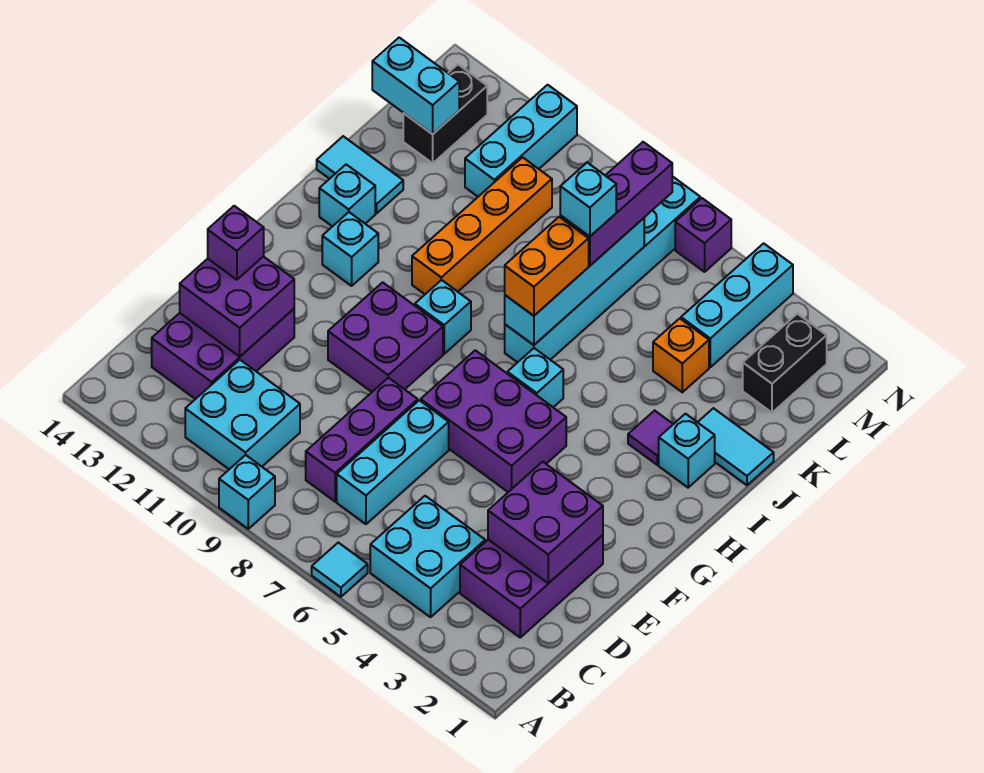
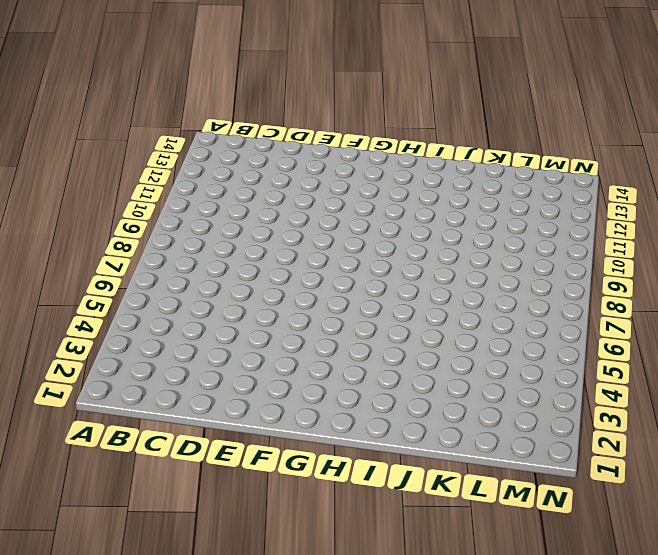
none -> cyan tile A6 level 1
none -> cyan brick A9 level 1
none -> cyan brick B4:C5 level 1
none -> cyan brick B10:C11 level 1

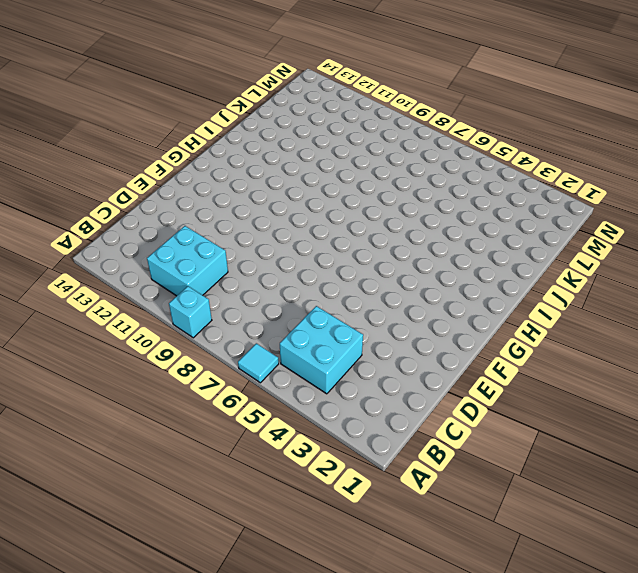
none -> purple brick C2:E3 level 1
none -> cyan brick C7:E7 level 1
none -> purple brick C8:E8 level 1
none -> purple brick C12:E13 level 1

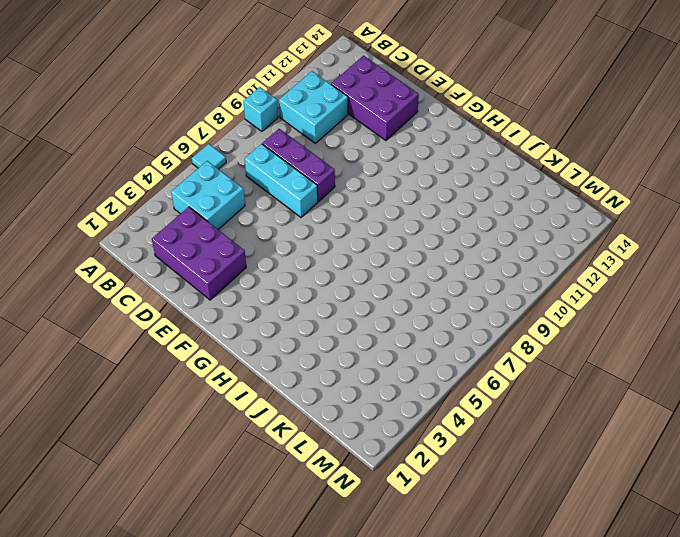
none -> purple brick F5:G7 level 1
none -> purple brick F9:G10 level 1
none -> cyan brick H6 level 1
none -> cyan brick H9 level 1

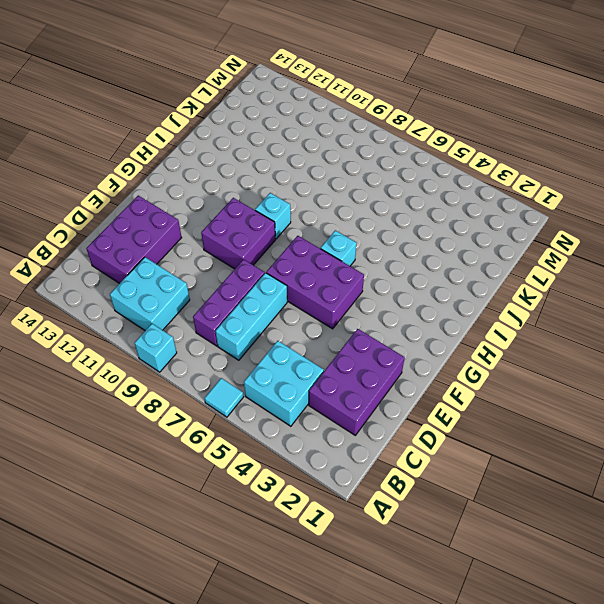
none -> cyan brick H12 level 1
none -> cyan brick I2 level 1
none -> purple tile I3 level 1
none -> cyan brick I7:N7 level 1

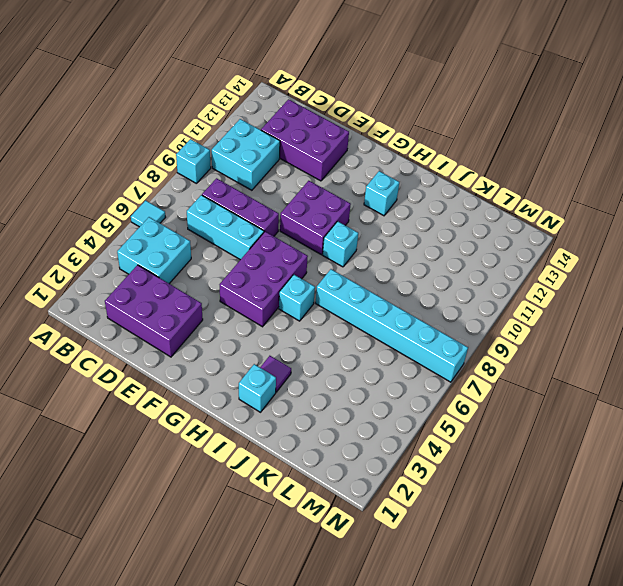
none -> orange brick I10:L10 level 1
none -> cyan brick I13 level 1
none -> cyan tile J1:J2 level 1
none -> cyan tile J13:J14 level 1

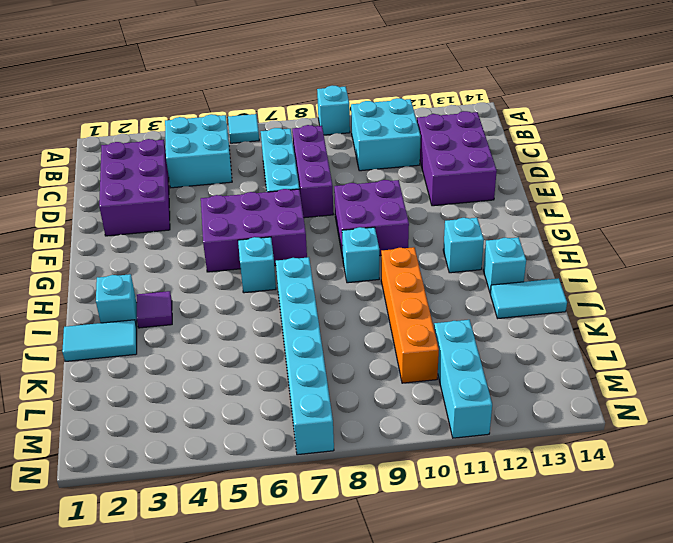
none -> orange brick K4 level 1
none -> black brick L2:M2 level 1
none -> cyan brick L4:N4 level 1
none -> black brick L13:M13 level 1

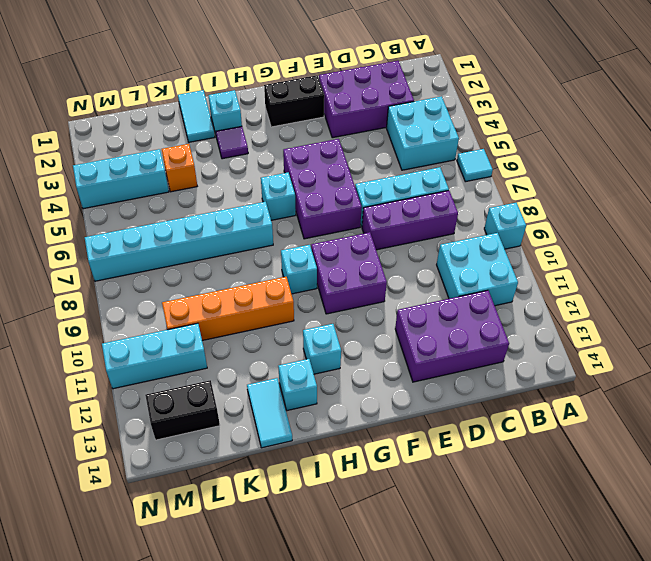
black brick F2:G2 level 1 -> black brick L2:M2 level 1
none -> purple brick N6 level 1
none -> purple brick D2:E3 level 2
none -> purple brick D12:E13 level 2
none -> cyan brick I7:L7 level 2

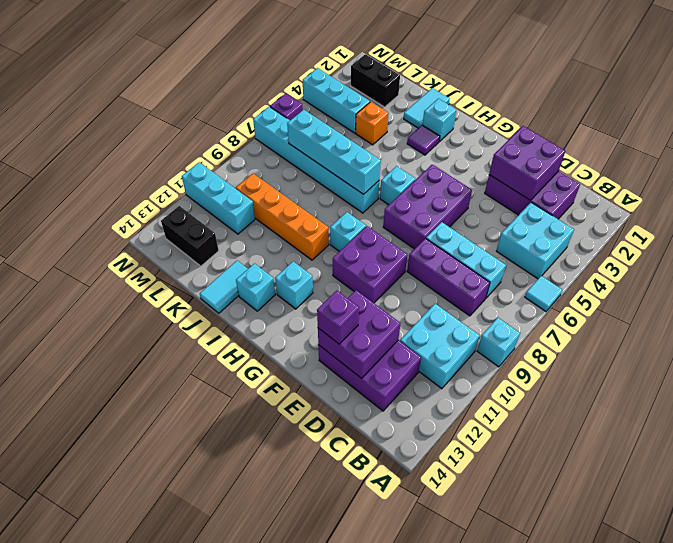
none -> cyan brick L13:L14 level 2
none -> orange brick I7:J7 level 3
none -> purple brick K7:M7 level 3
none -> cyan brick K7 level 4

